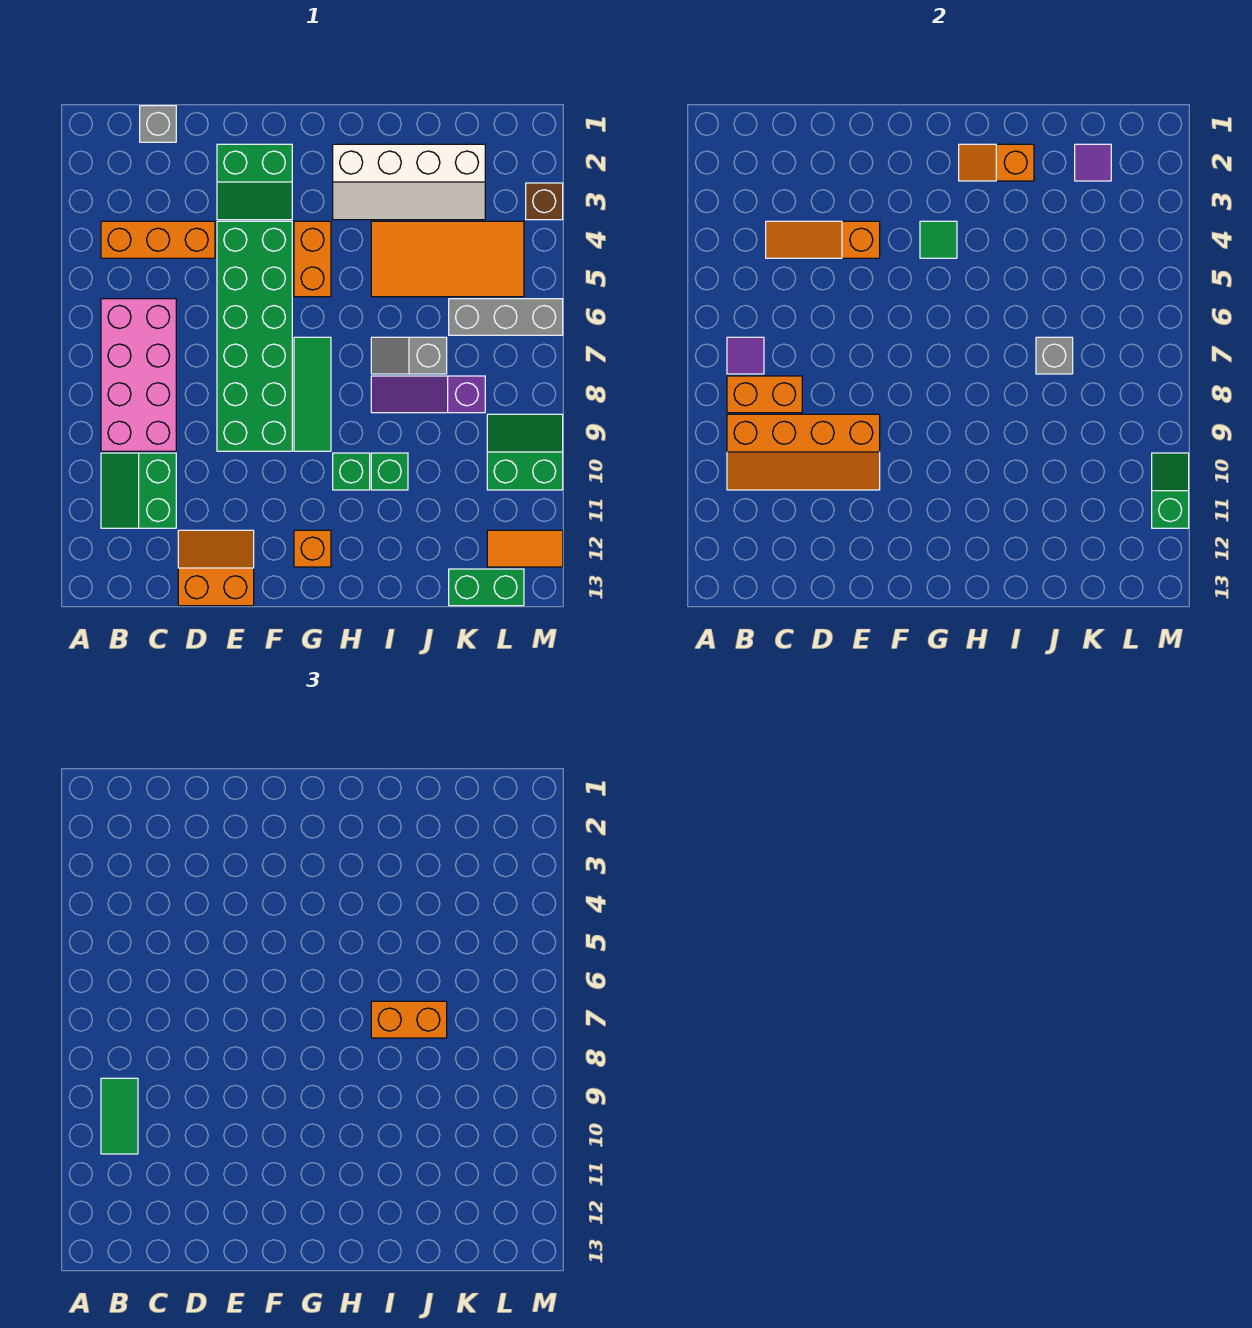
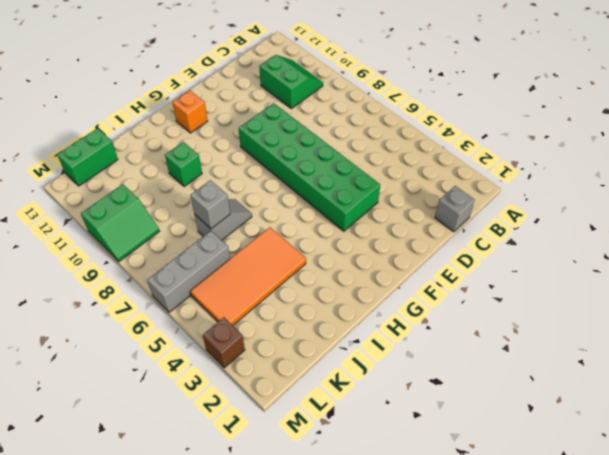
none -> orange brick B4:D4 level 1
none -> pink brick B6:C9 level 1
none -> orange slope D12:E13 level 1 top 13
none -> green slope E2:F3 level 1 top 2

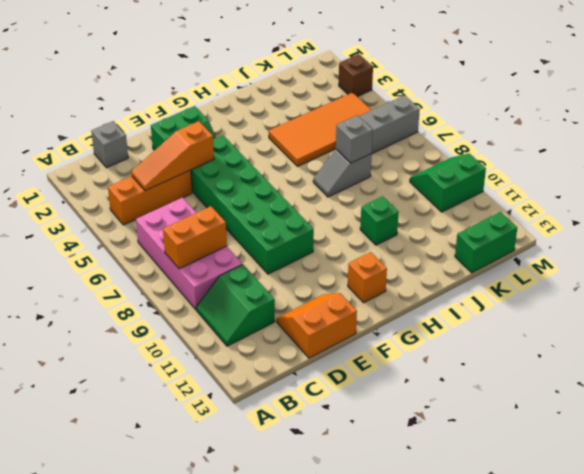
none -> orange brick G4:G5 level 1
none -> green tile G7:G9 level 1
none -> white slope H2:K3 level 1 top 2
none -> green brick H10 level 1

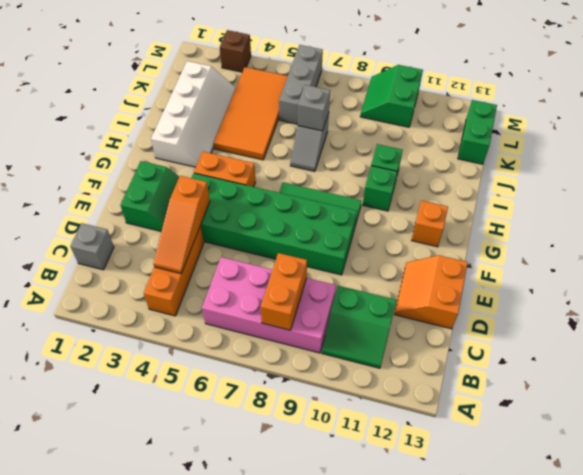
none -> purple slope I8:K8 level 1 top K
none -> orange tile L12:M12 level 1
none -> purple tile B7 level 2
none -> orange slope B9:E10 level 2 top 9

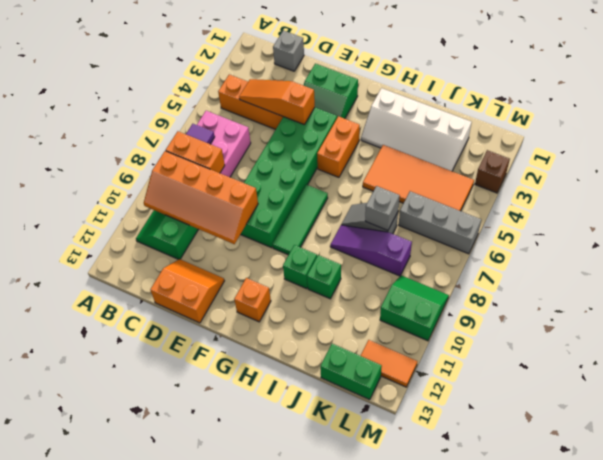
none -> green tile G4 level 2
none -> orange slope H2:I2 level 2 top I
none -> purple tile K2 level 2
none -> green slope M10:M11 level 2 top 11

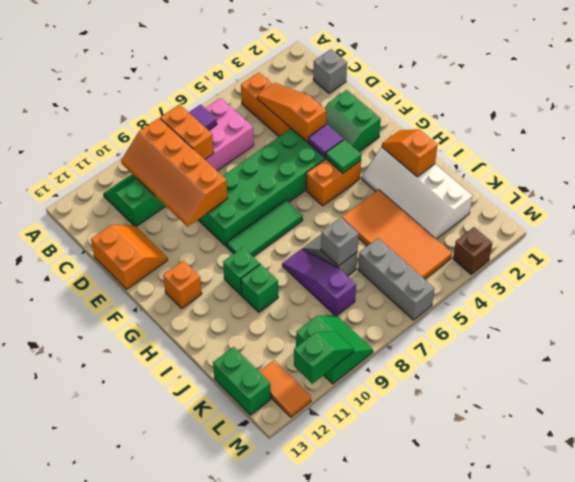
purple tile F4 level 2 -> purple tile K2 level 2
none -> green tile B9:B10 level 3
none -> orange brick I7:J7 level 3

